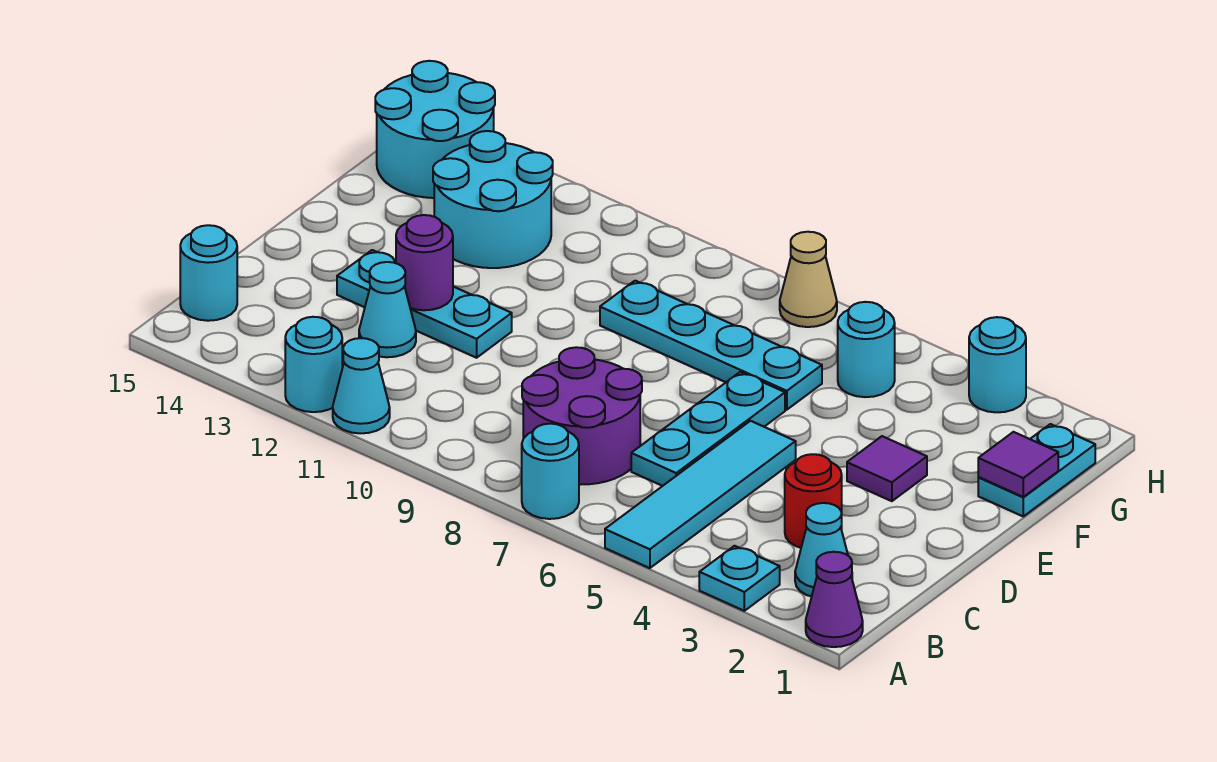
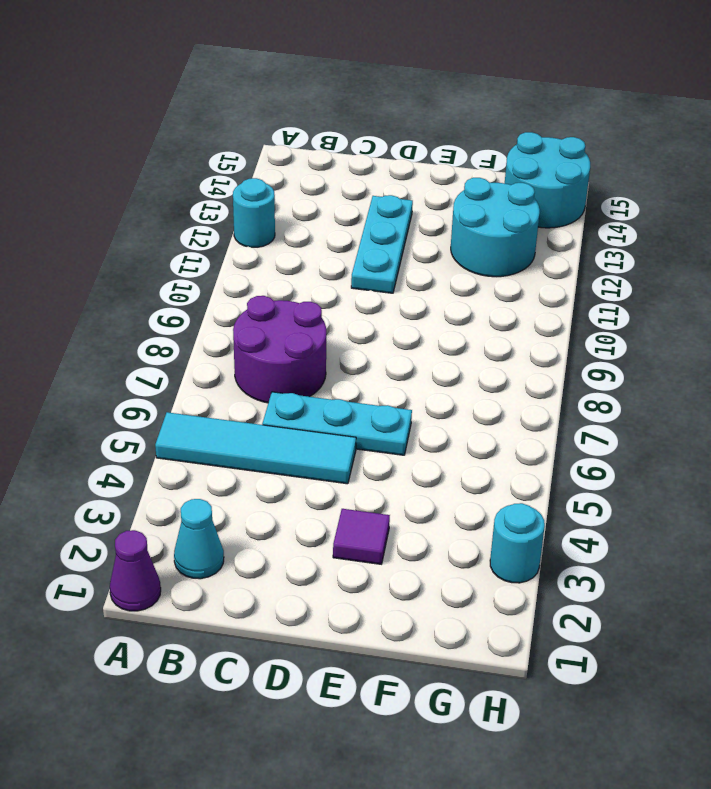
none -> cyan plate A3 level 1
none -> cyan round brick A7 level 1
none -> cyan cone A11 level 1

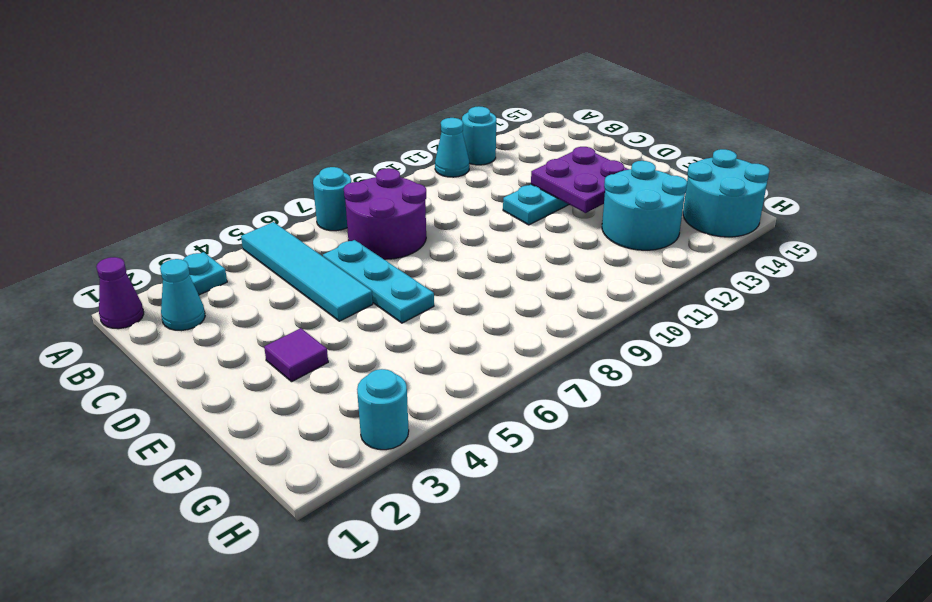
purple plate D12:E13 level 2 -> purple round brick D12 level 2
none -> cyan round brick B15 level 1
none -> red round brick C3 level 1
none -> cyan cone C12 level 1

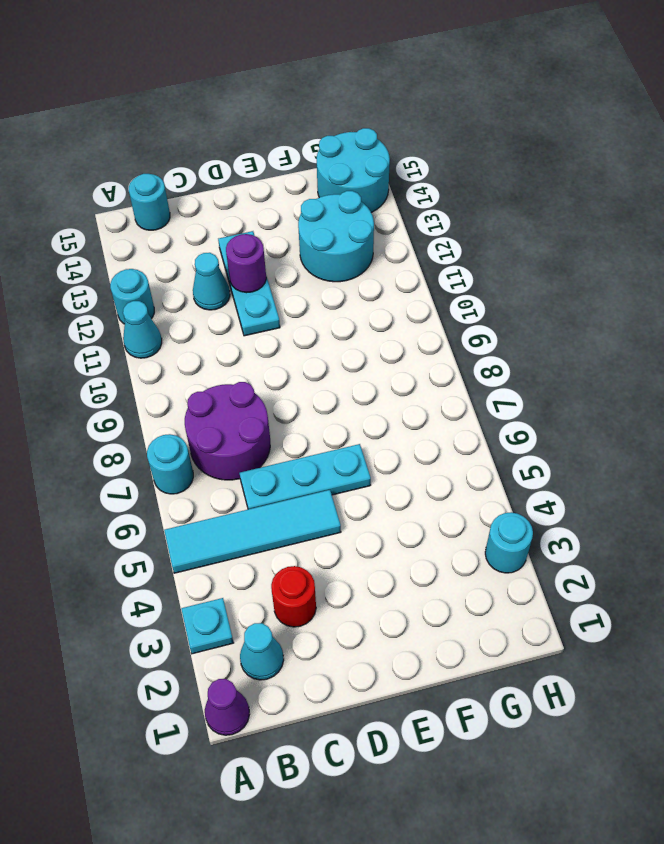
none -> purple tile E3 level 1
none -> cyan plate F1:G1 level 1
none -> cyan plate F6:F9 level 1

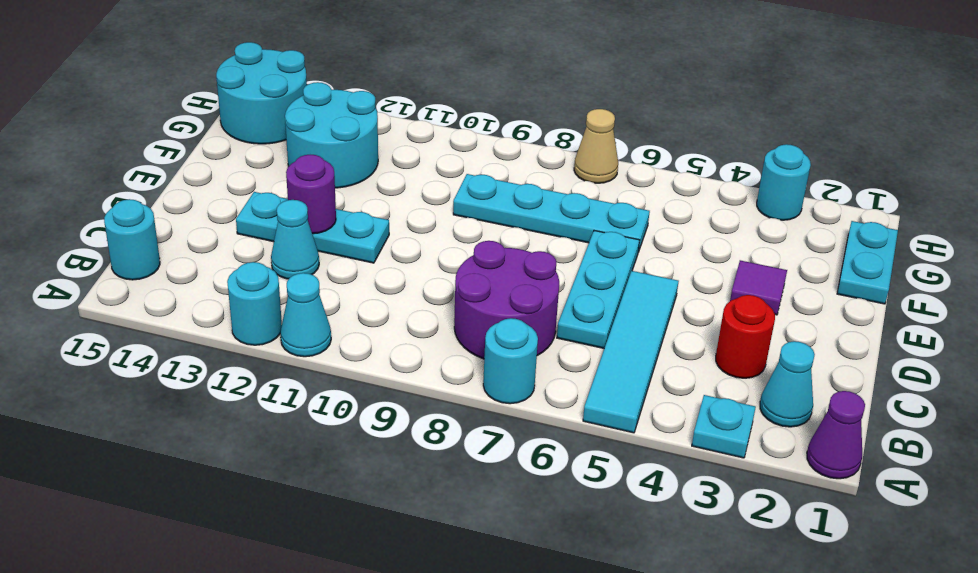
none -> cyan round brick G5 level 1
none -> purple tile F1 level 2

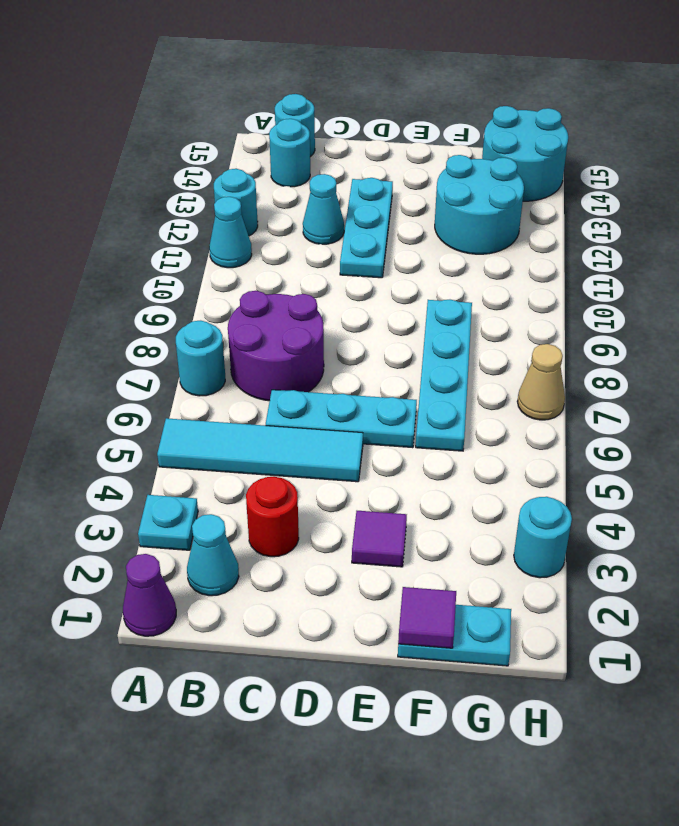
cyan round brick B14 level 1 -> cyan round brick G5 level 1
none -> purple round brick D12 level 2

